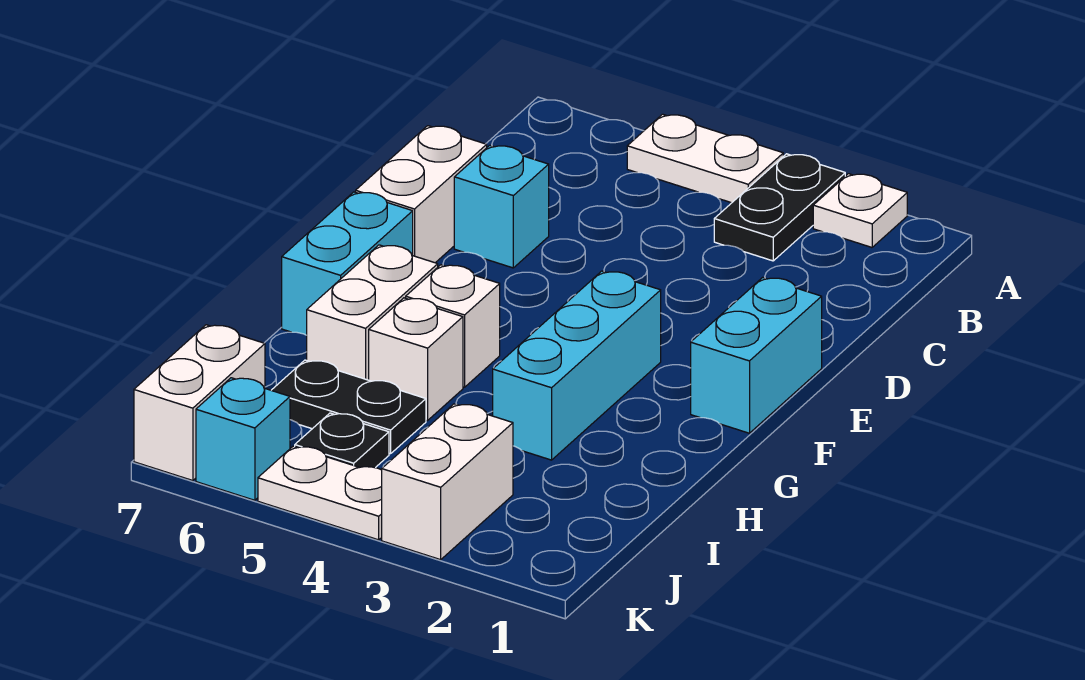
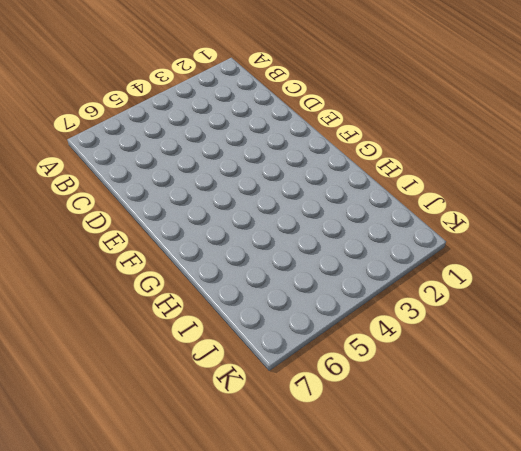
none -> white plate A2 level 1
none -> black plate A3:B3 level 1
none -> white plate A4:A5 level 1

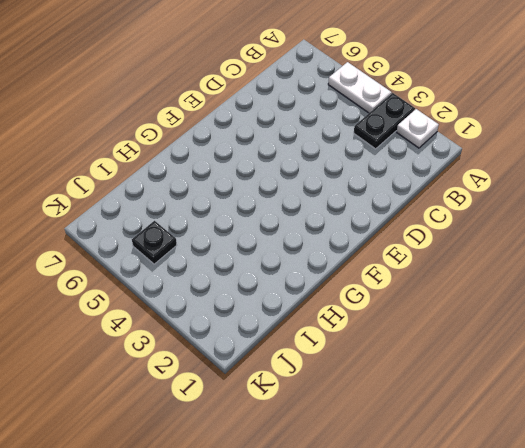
none -> cyan brick D6 level 1
none -> white brick D7:E7 level 1
none -> cyan brick E1:F1 level 1

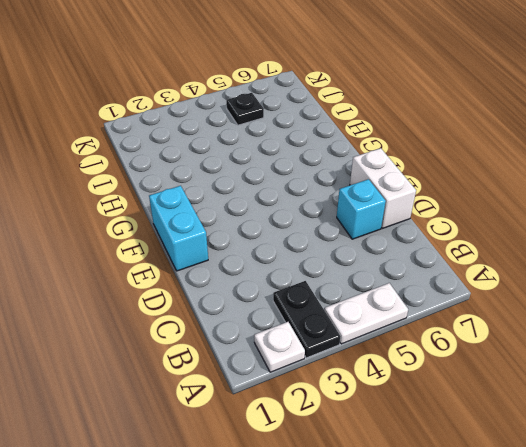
none -> cyan brick F3:H3 level 1
none -> cyan brick F7:G7 level 1
none -> white brick G5 level 1

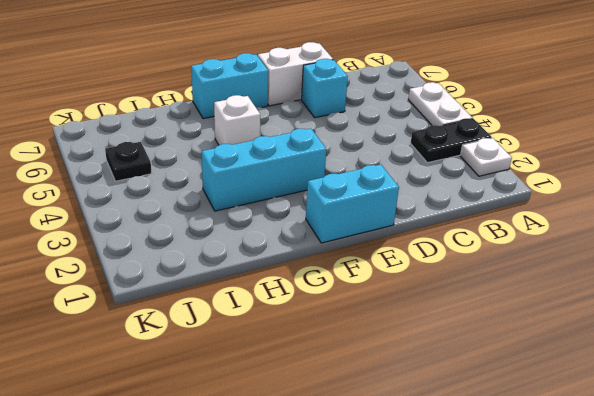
none -> white brick G6:H6 level 1
none -> white brick H5 level 1
none -> black plate I5:I6 level 1

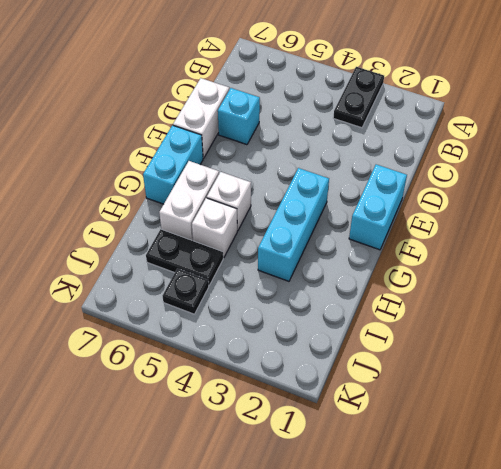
none -> white plate A2 level 1
none -> white plate A4:A5 level 1
none -> white brick J3:K3 level 1

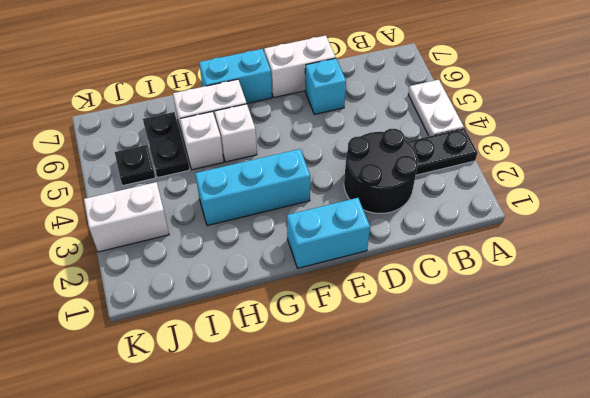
black round brick C2:D3 level 1 -> none
none -> white plate A2 level 1
none -> white brick J7:K7 level 1
none -> white plate K4:K5 level 1

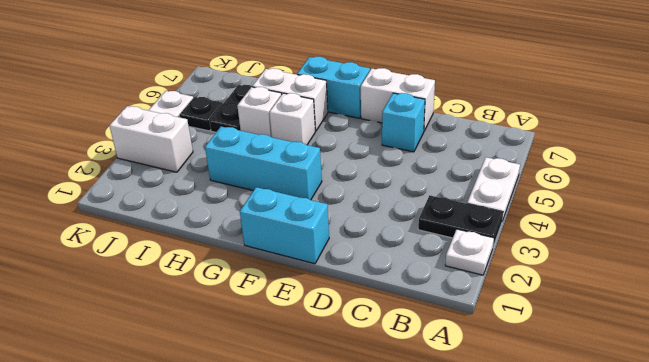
none -> white brick J7:K7 level 1
none -> cyan brick K6 level 1

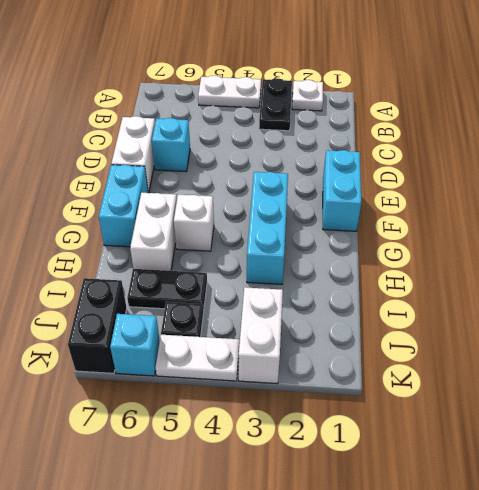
black brick J7:K7 level 1 -> white brick J7:K7 level 1
none -> white brick H5 level 1

